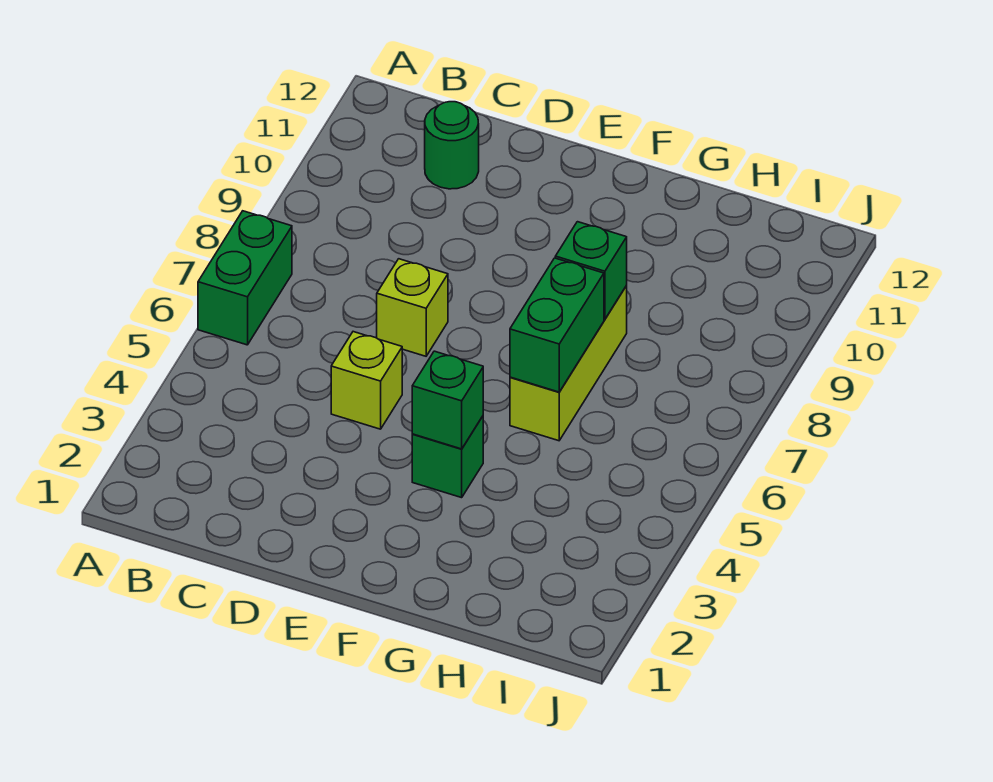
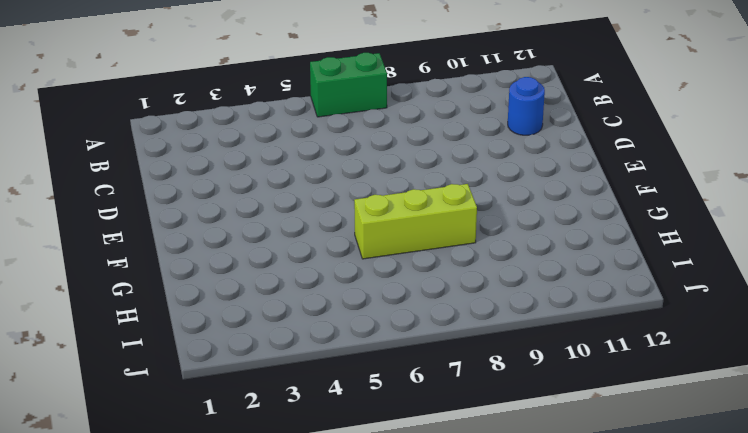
blue round brick C11 level 1 -> green round brick C11 level 1
none -> lime brick D5 level 1
none -> lime brick D7 level 1

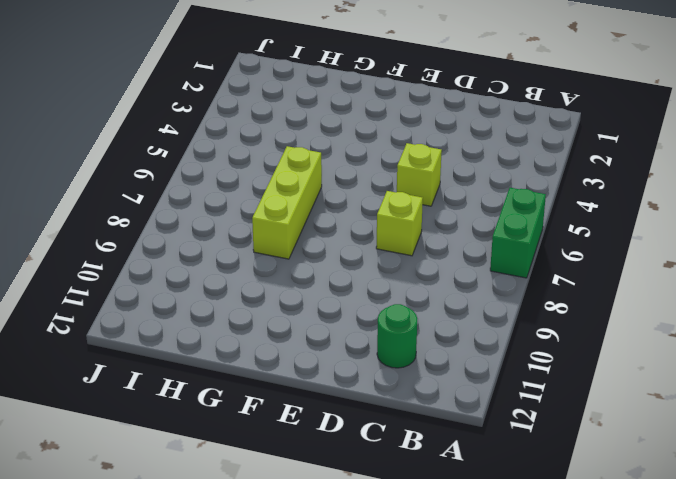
none -> green brick F4 level 1
none -> green brick F4 level 2

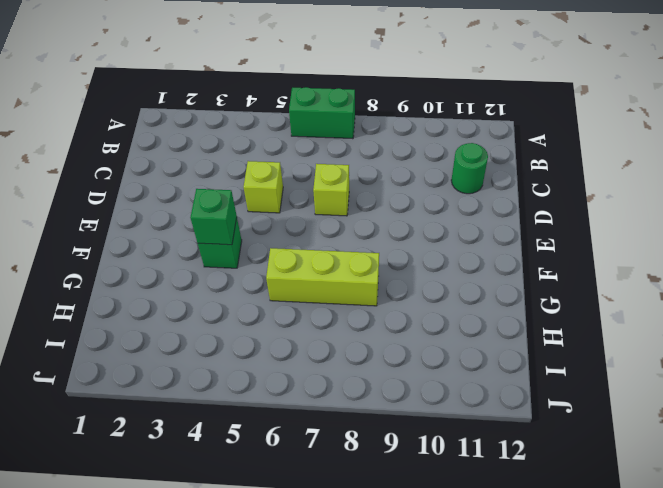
none -> green brick G6:G7 level 2
none -> green brick G8 level 2

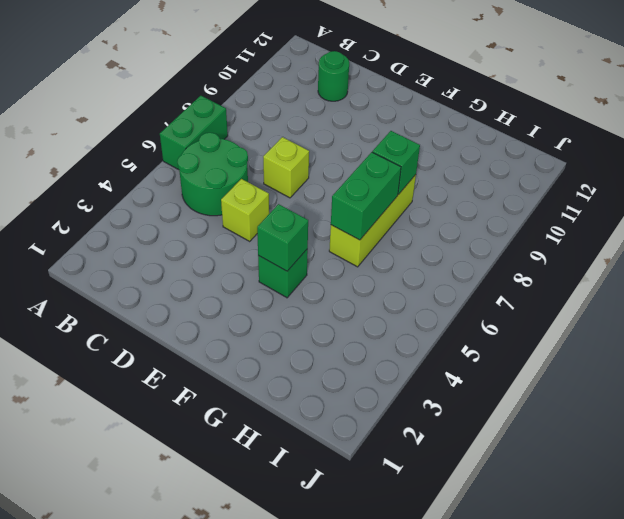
green round brick B5:C6 level 1 -> none

